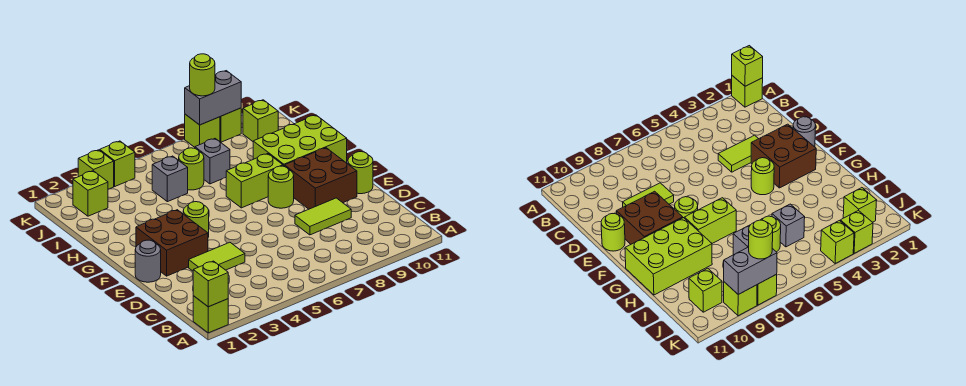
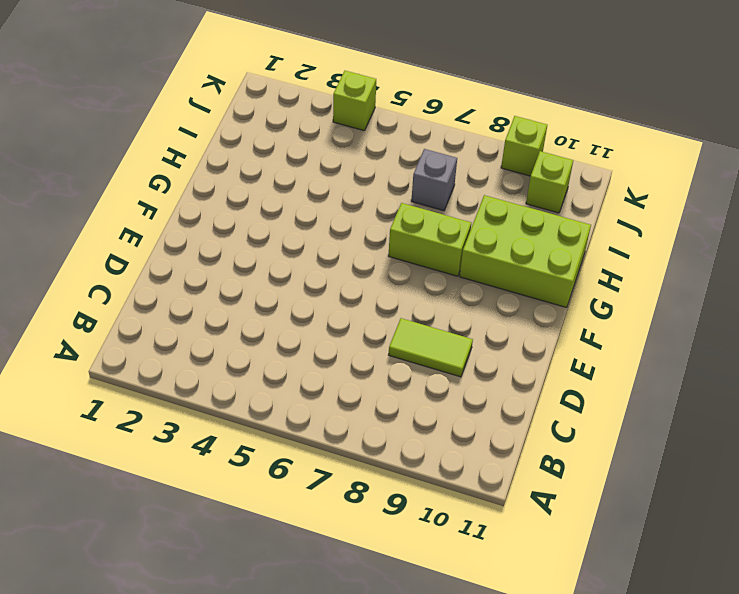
none -> lime brick A1 level 1
none -> lime tile D3:D4 level 1
none -> grey round brick E1 level 1

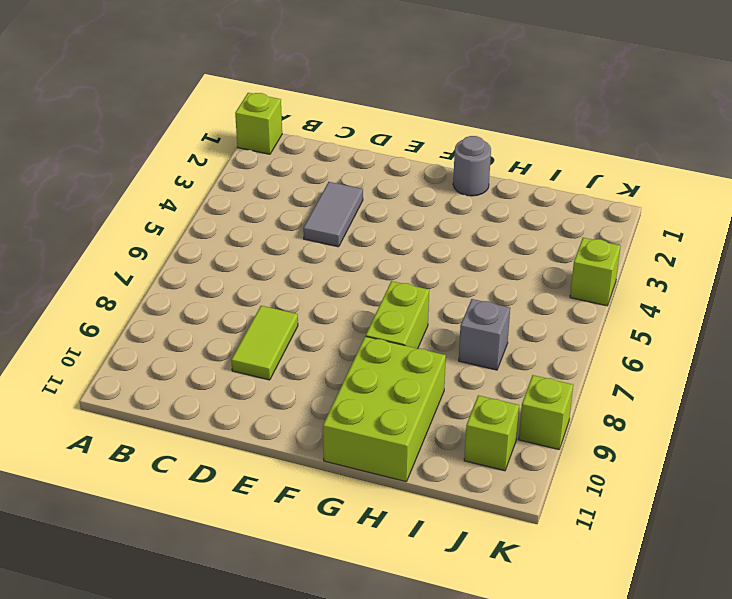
grey tile D3:D4 level 1 -> lime tile D3:D4 level 1
grey round brick G1 level 1 -> grey round brick E1 level 1
none -> brown brick E2:F3 level 1
none -> brown brick E9:F10 level 1
none -> lime round brick E11 level 1

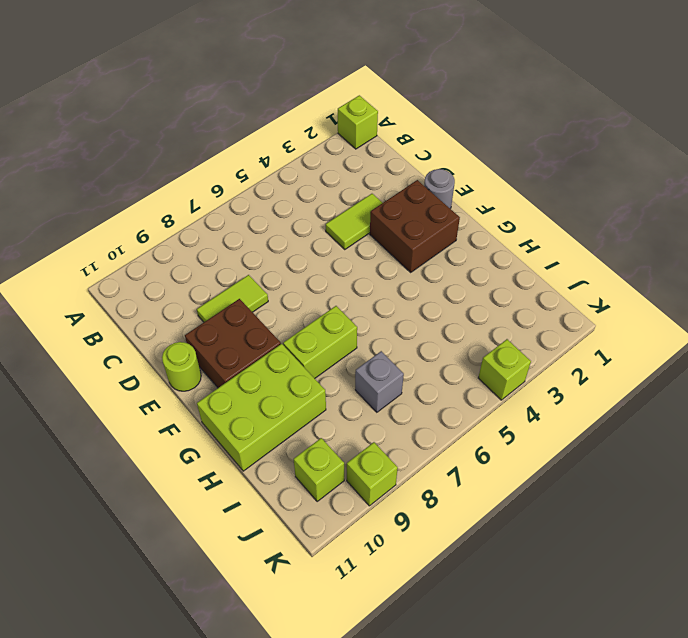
none -> lime round brick F4 level 1
none -> lime round brick F8 level 1
none -> grey brick I5 level 1

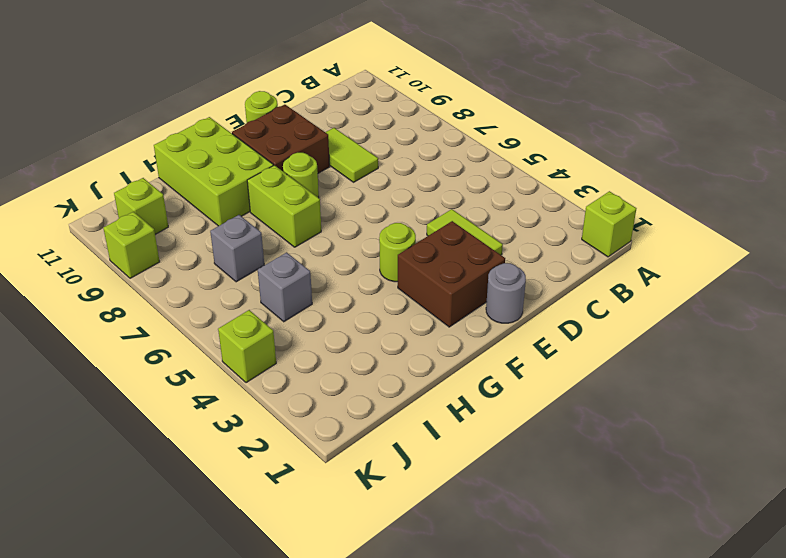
none -> lime round brick I6 level 1
none -> lime brick J2 level 1
none -> lime brick K3 level 1

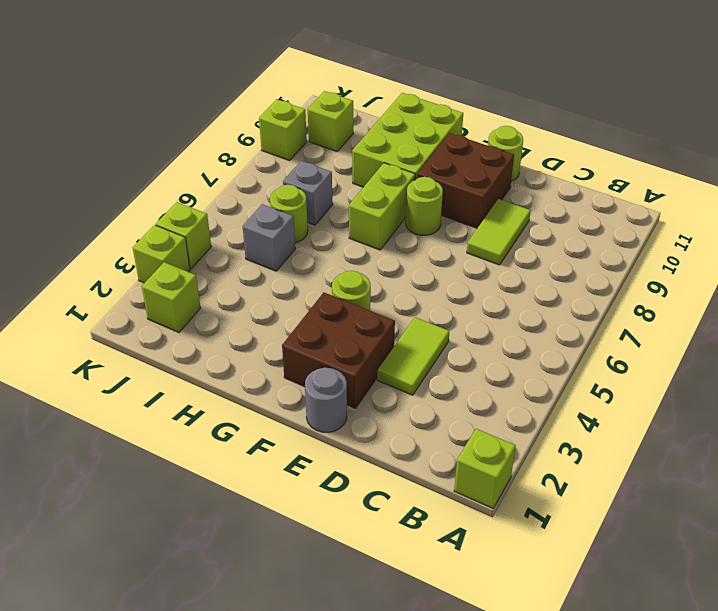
none -> lime brick K8 level 1
none -> lime brick A1 level 2
none -> grey brick K8:K9 level 2

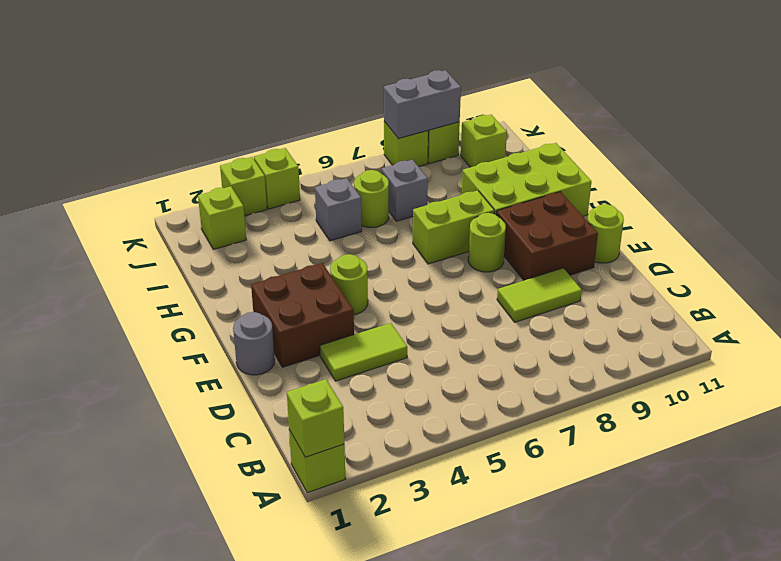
none -> lime round brick K8 level 3

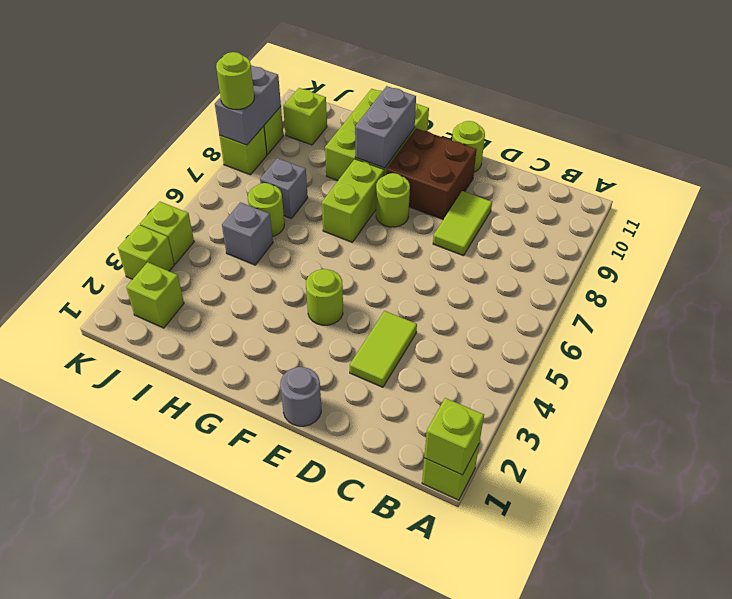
grey brick G9:G10 level 2 -> none
none -> brown brick E2:F3 level 1

